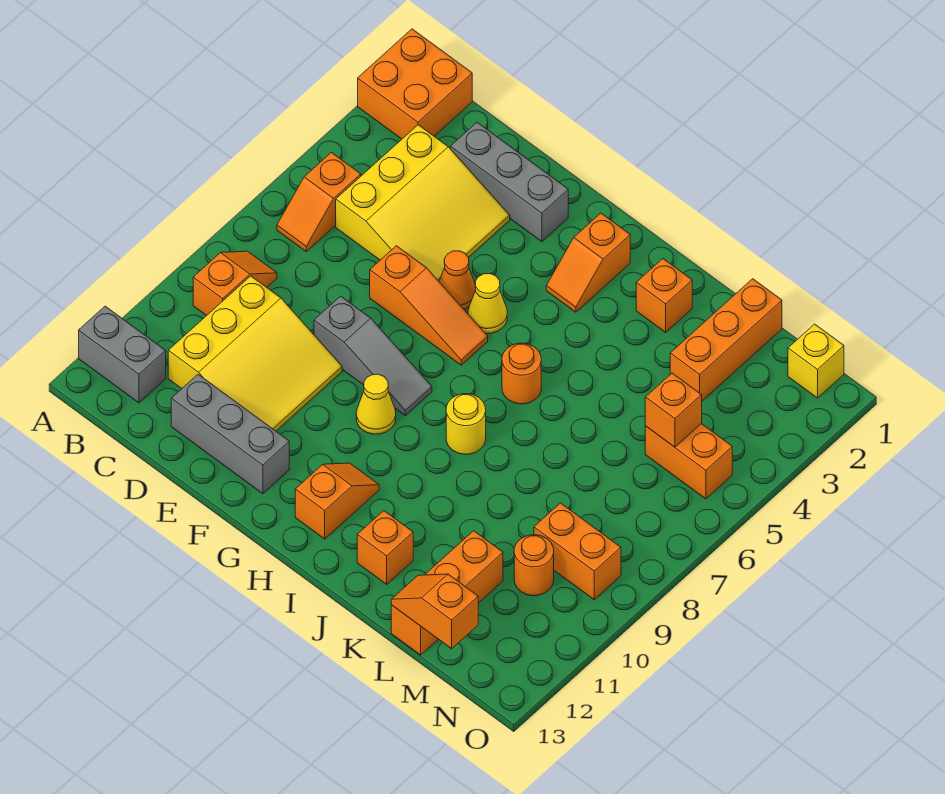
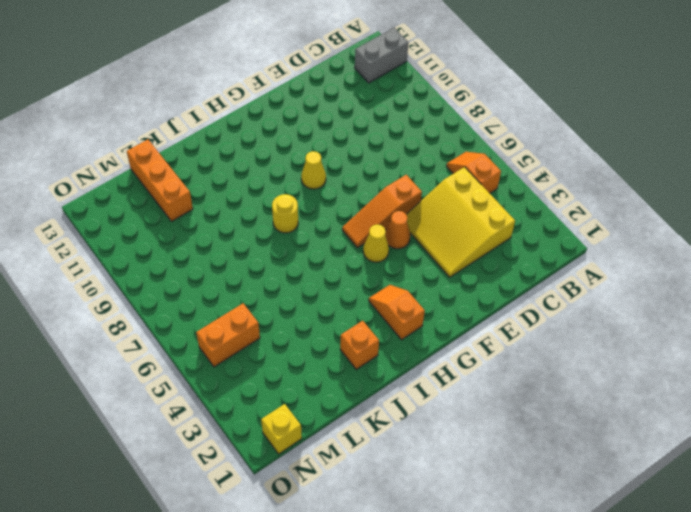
none -> orange brick A1:B2 level 1
none -> orange slope B8:B9 level 1 top 9
none -> yellow slope C9:E11 level 1 top C

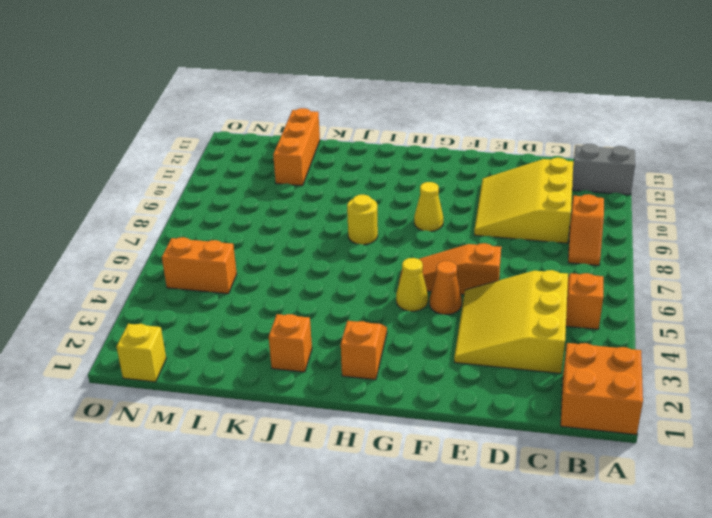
none -> grey brick D2:F2 level 1
none -> grey brick D12:F12 level 1
none -> grey slope E8:G8 level 1 top E

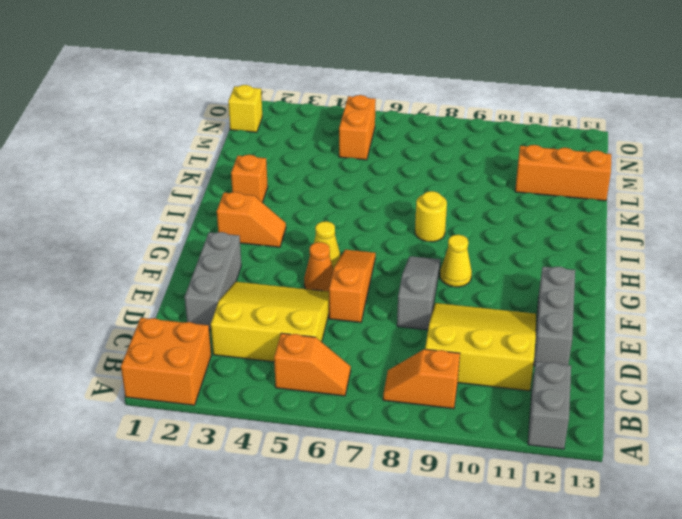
none -> orange slope H11:H12 level 1 top 12
none -> orange round brick I6 level 1
none -> orange brick J12 level 1

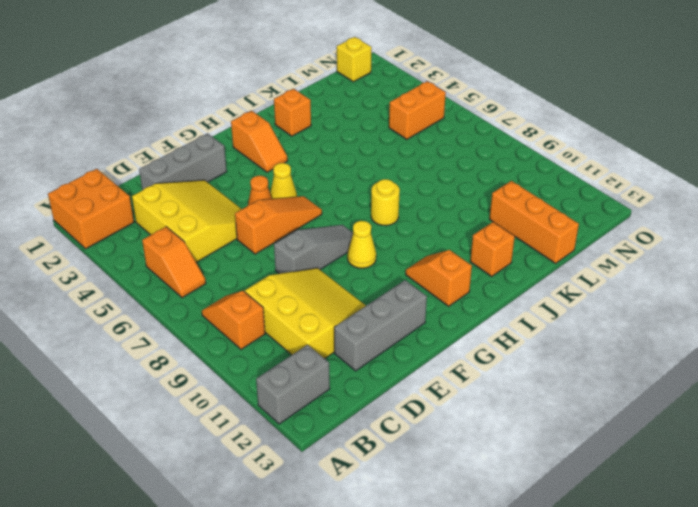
none -> orange round brick I6 level 1
none -> orange brick L1:L3 level 1
none -> orange brick M9:N9 level 1

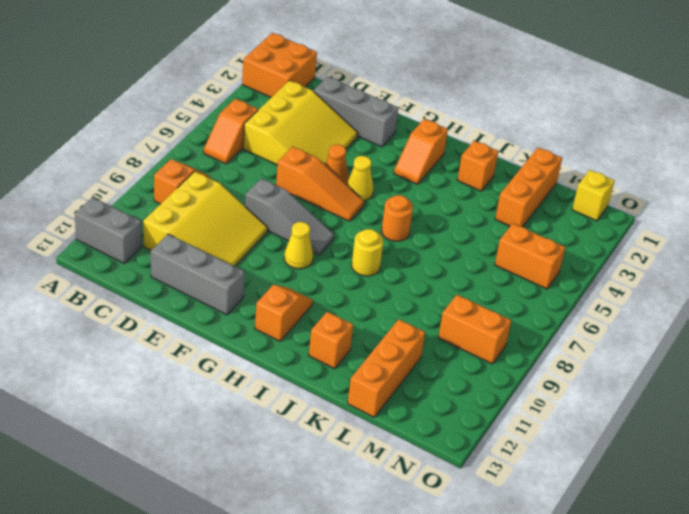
none -> orange round brick M10 level 1
none -> orange slope L13:M13 level 2 top M
none -> orange brick M5 level 2

